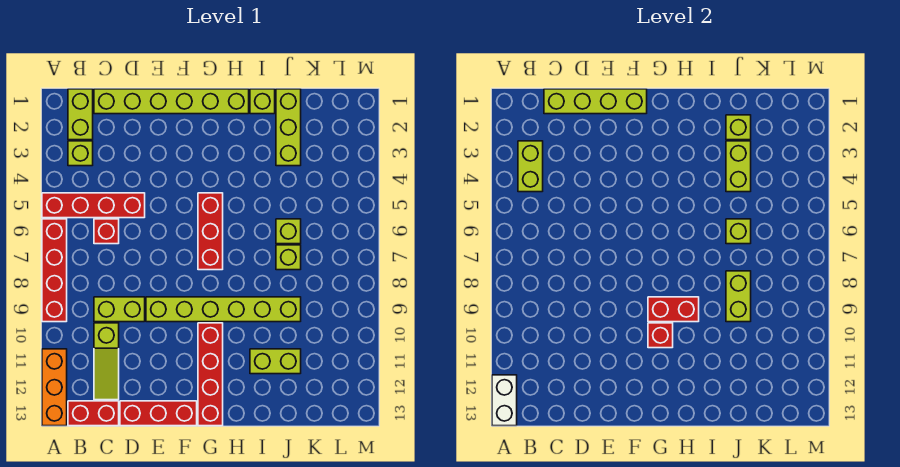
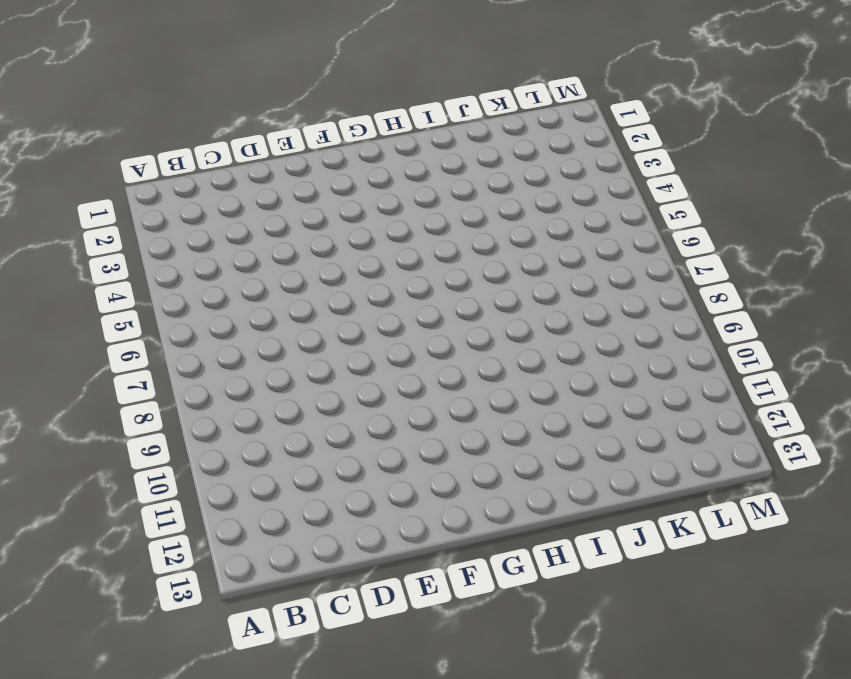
none -> red brick A5:D5 level 1
none -> red brick A6:A9 level 1
none -> orange brick A11:A13 level 1

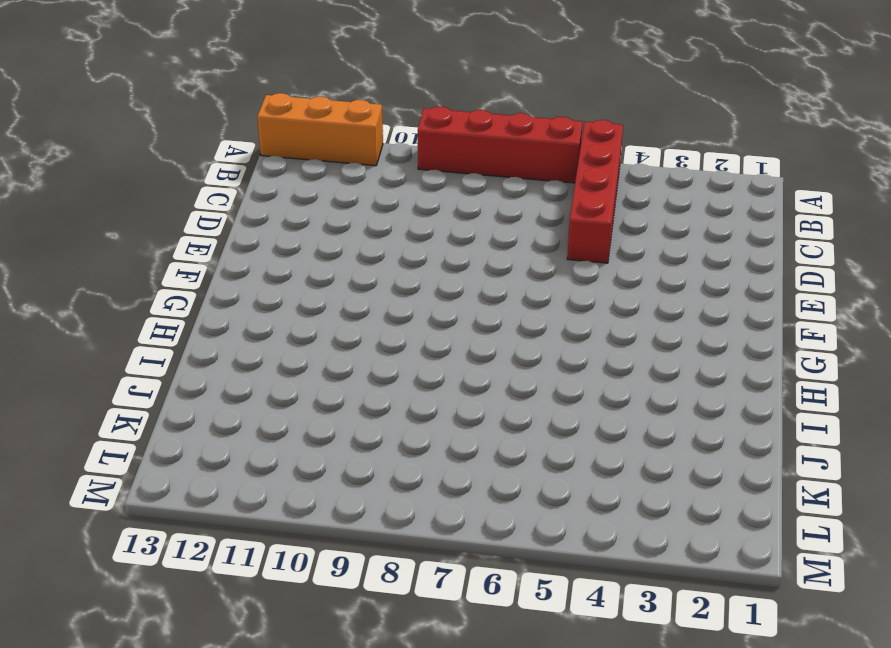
none -> lime brick B1:B2 level 1
none -> lime brick B3 level 1
none -> red brick B13:C13 level 1

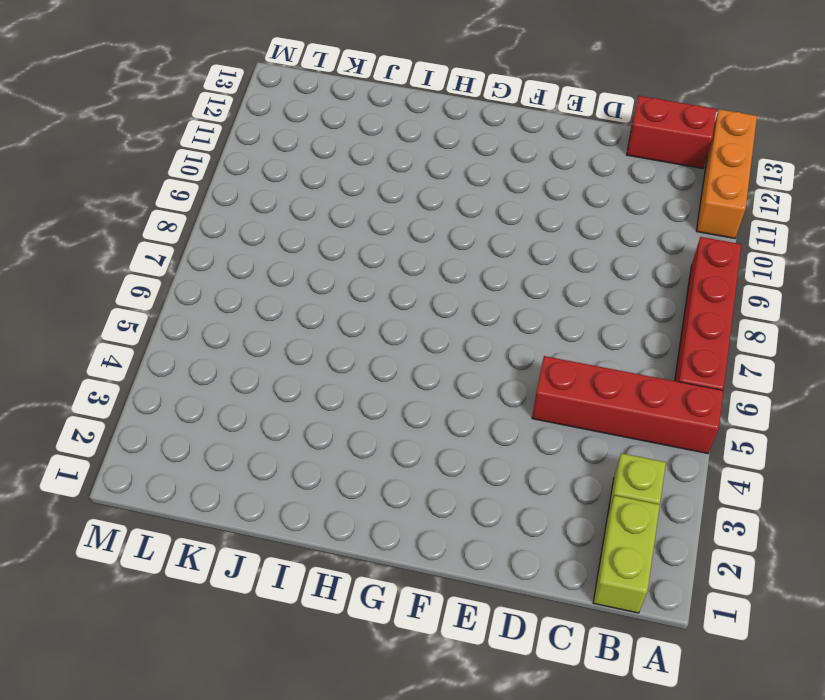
none -> lime brick C1:H1 level 1
none -> red brick C6 level 1
none -> lime brick C9:D9 level 1

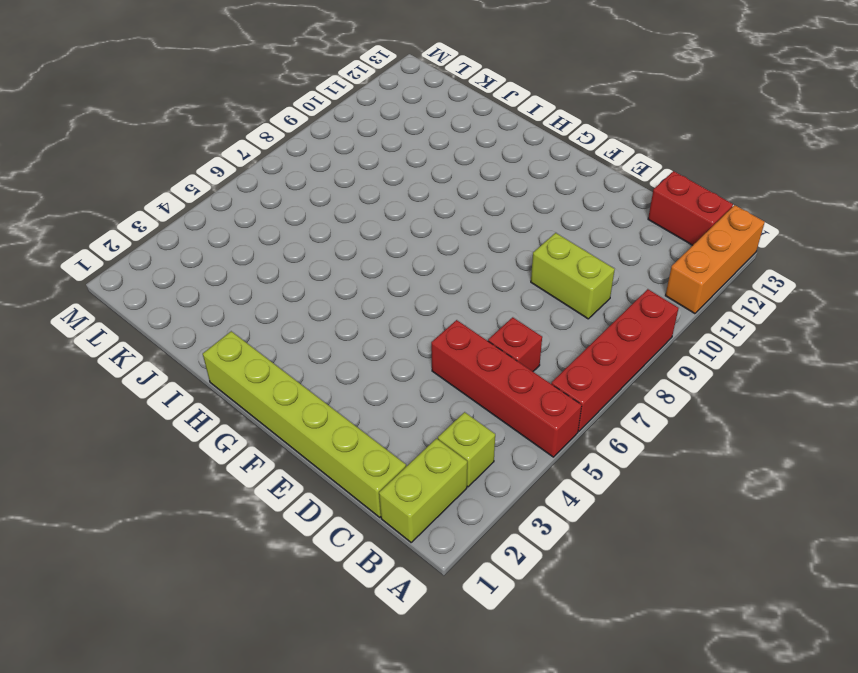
none -> lime slope C10:C12 level 1 top 10
none -> red brick D13:F13 level 1
none -> lime brick E9:J9 level 1

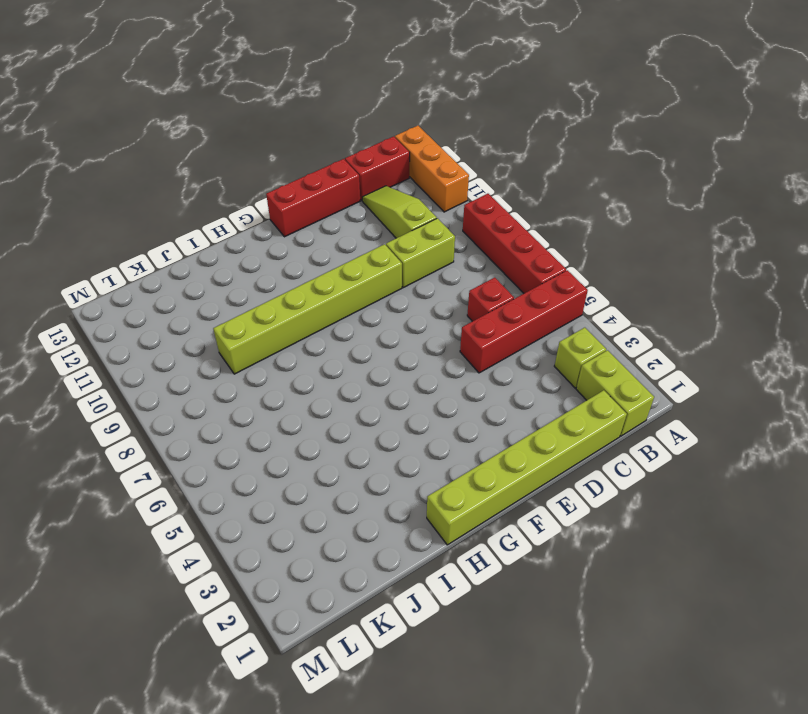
none -> red brick G5:G7 level 1
none -> red brick G10:G13 level 1
none -> lime brick I1 level 1

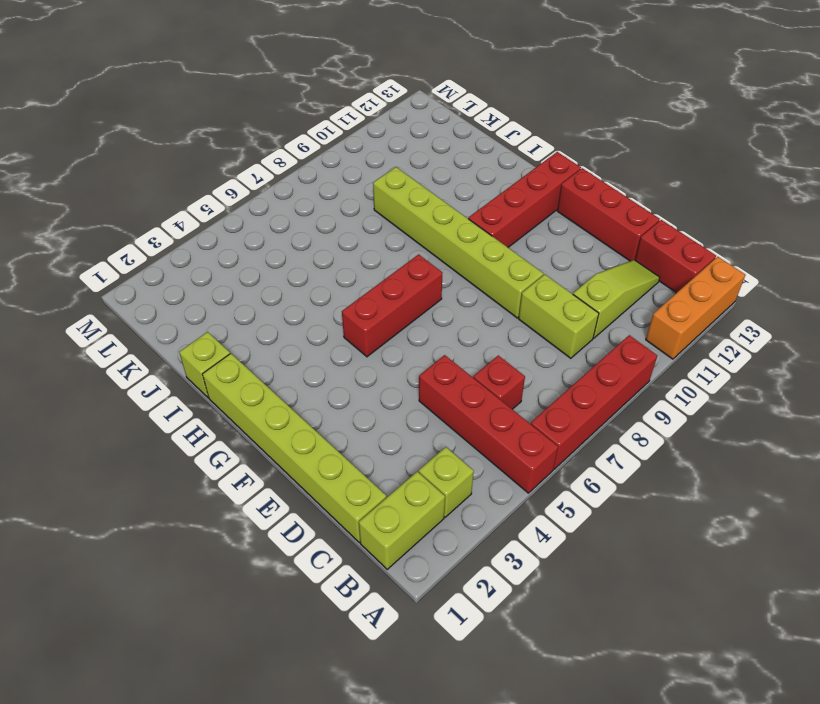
none -> lime brick I11:J11 level 1
none -> lime brick J1:J3 level 1
none -> lime brick J6 level 1

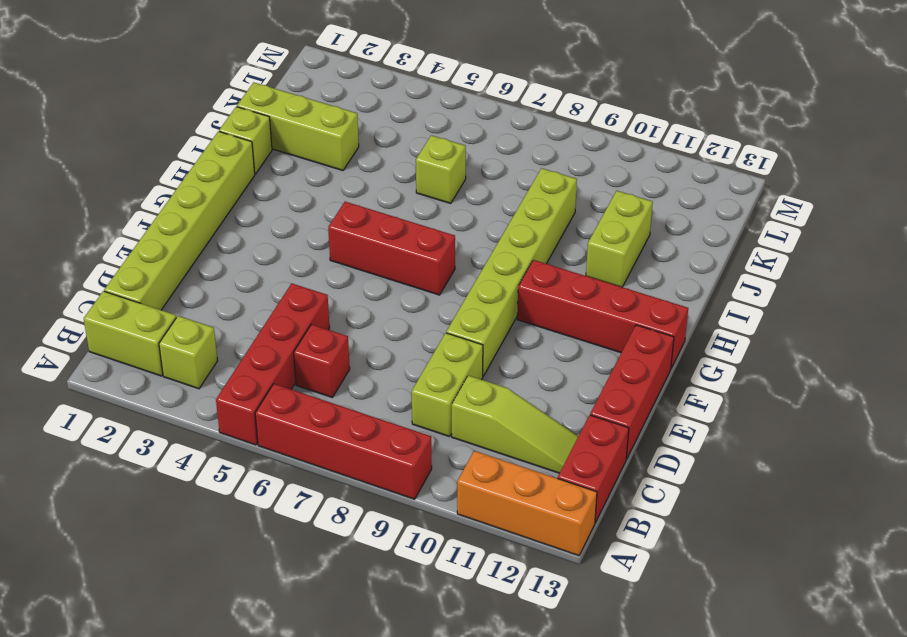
none -> lime brick J7 level 1
none -> white brick A12:A13 level 2
none -> lime brick B3:B4 level 2

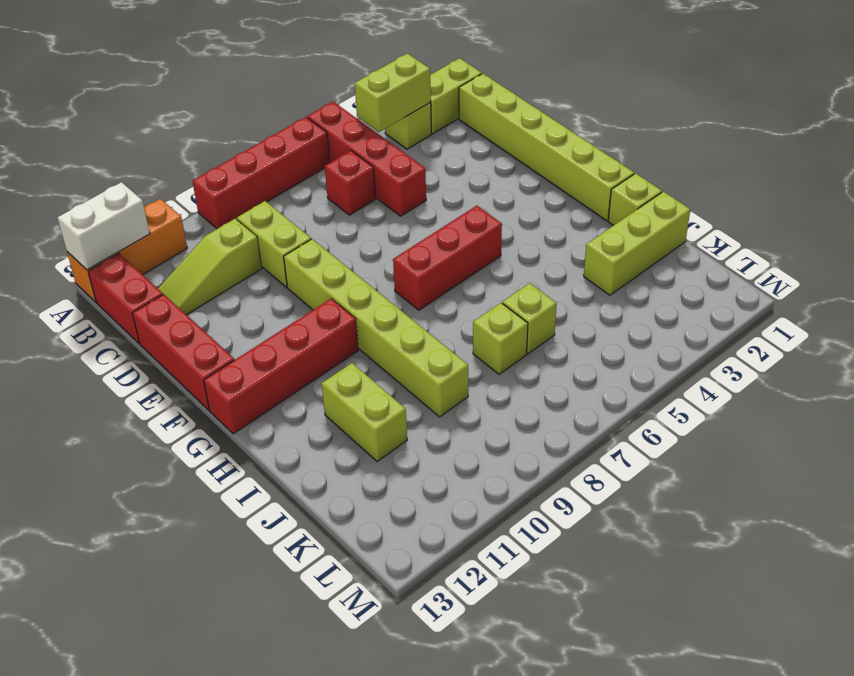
none -> lime brick C1:F1 level 2
none -> red brick G9:H9 level 2
none -> red brick G10 level 2

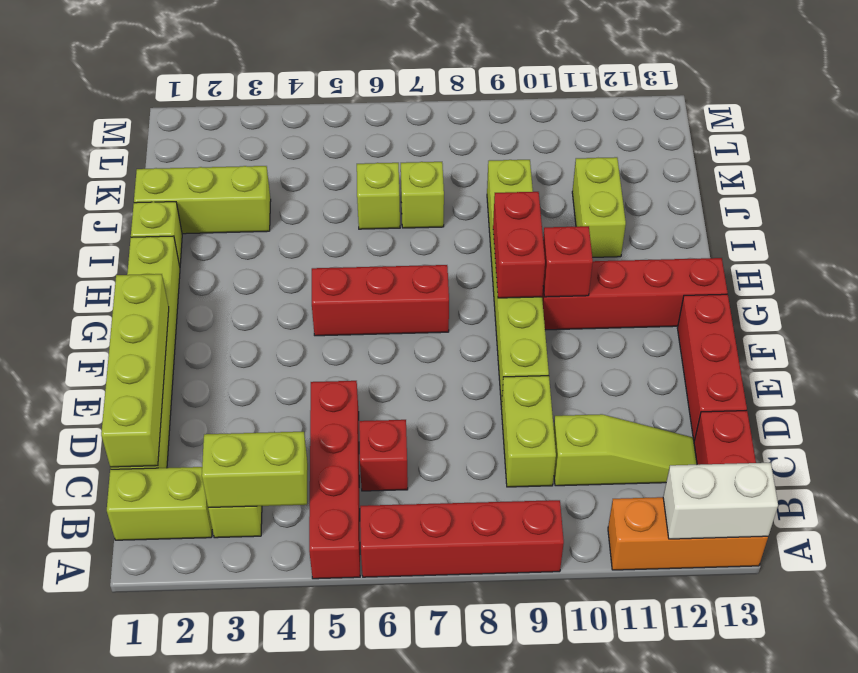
none -> lime brick J2 level 2
none -> lime brick J3:J4 level 2
none -> lime brick J6 level 2

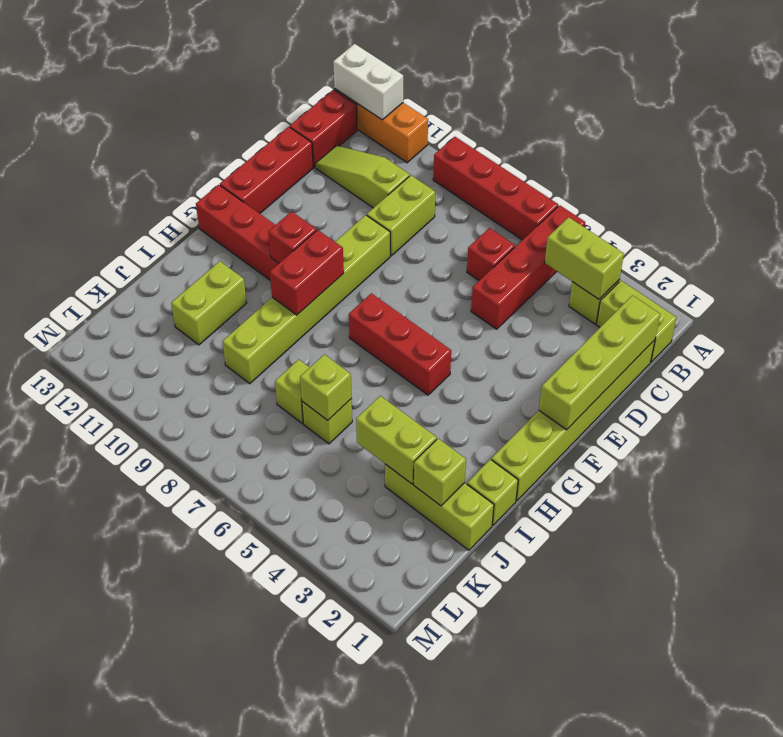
none -> lime brick J8:J9 level 2

